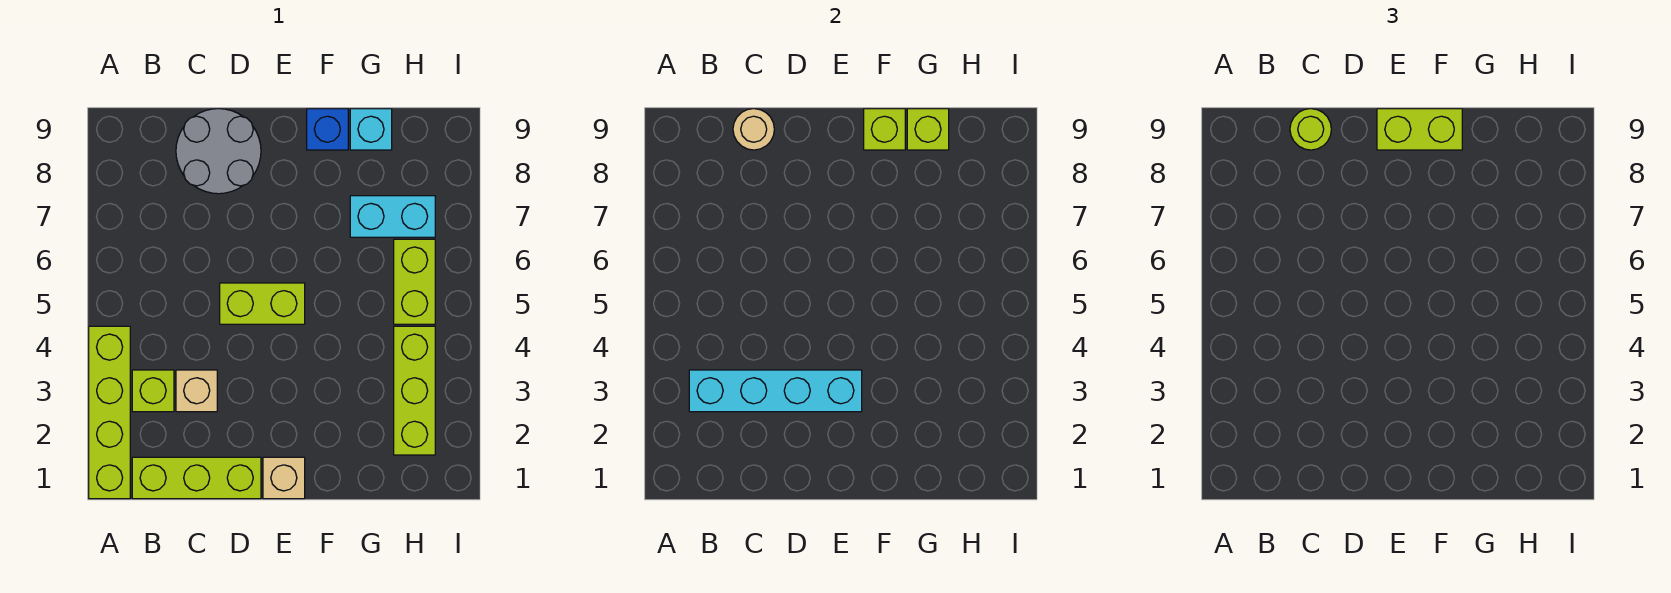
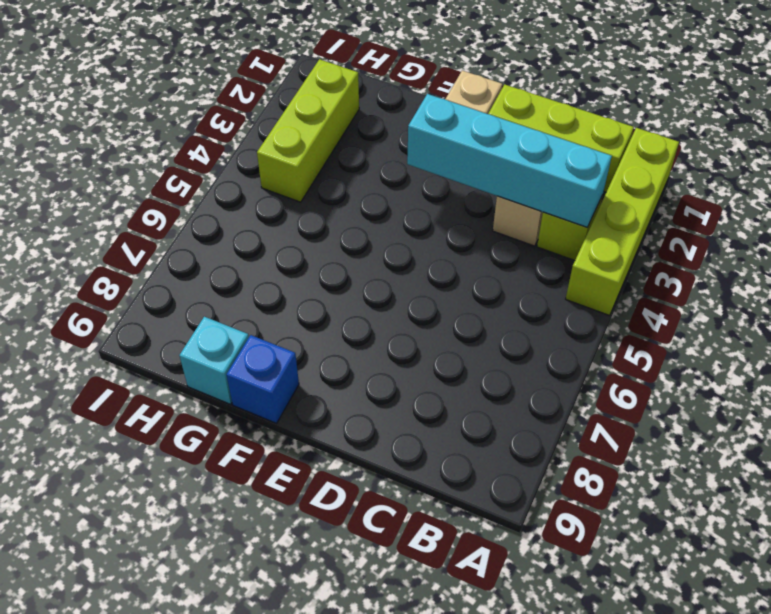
none -> grey round brick C8:D9 level 1
none -> lime brick D5:E5 level 1
none -> cyan brick G7:H7 level 1

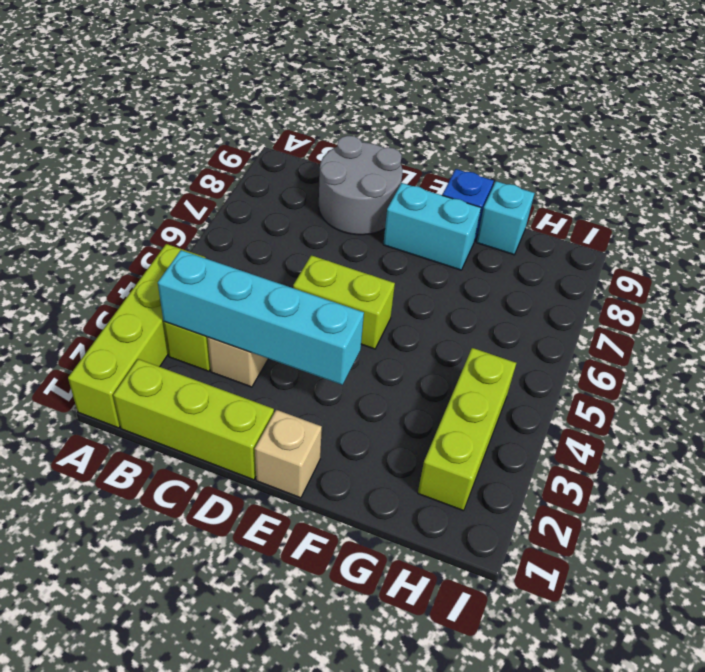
cyan brick E8:F8 level 1 -> cyan brick G7:H7 level 1
none -> lime brick H5:H6 level 1
none -> tan round brick C9 level 2
none -> lime brick F9 level 2

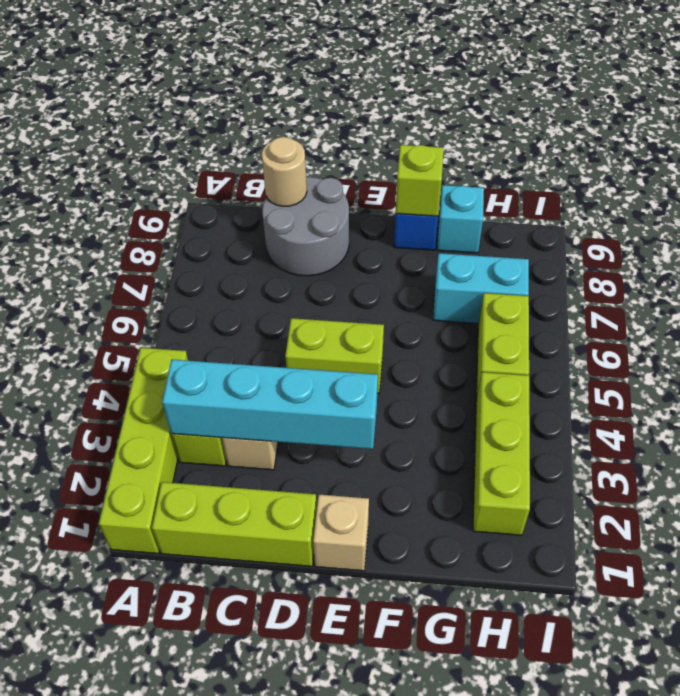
none -> lime brick G9 level 2
none -> lime round brick C9 level 3
none -> lime brick E9:F9 level 3

